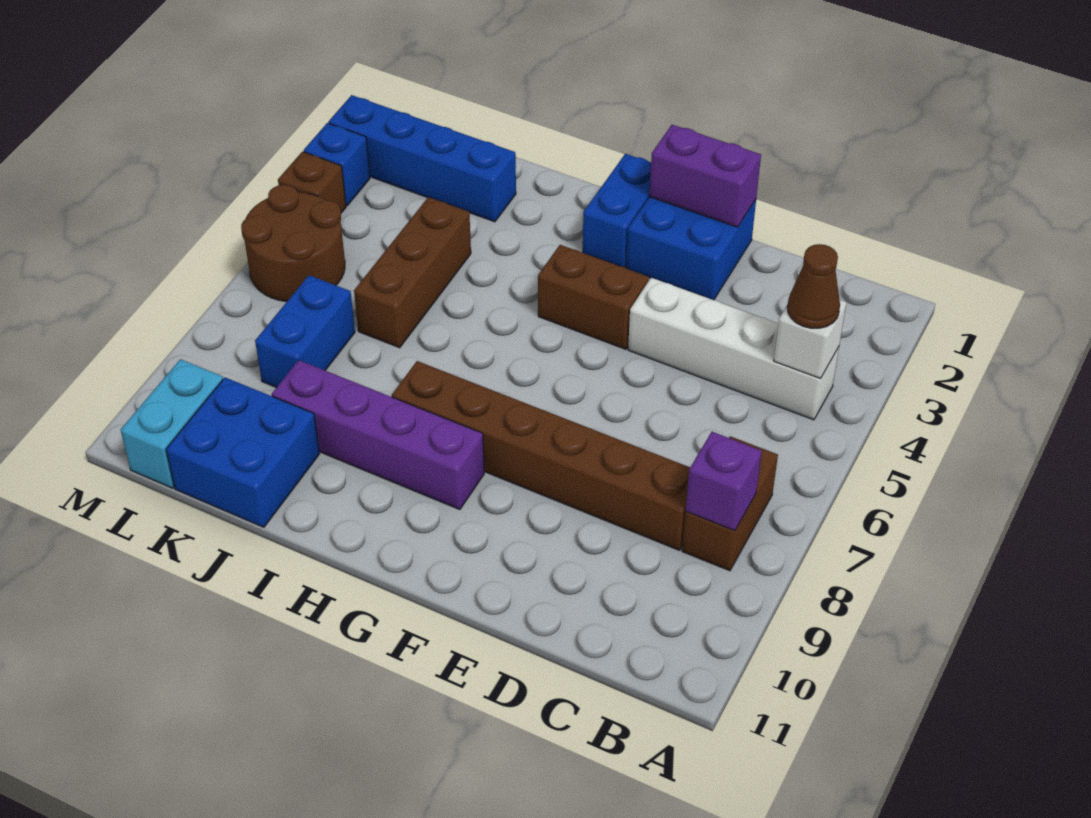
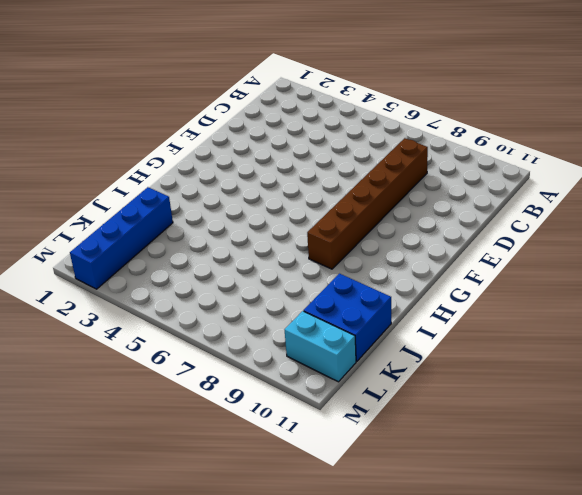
none -> white brick B4:E4 level 1
none -> brown brick B7:B8 level 1
none -> blue brick E1:F2 level 1

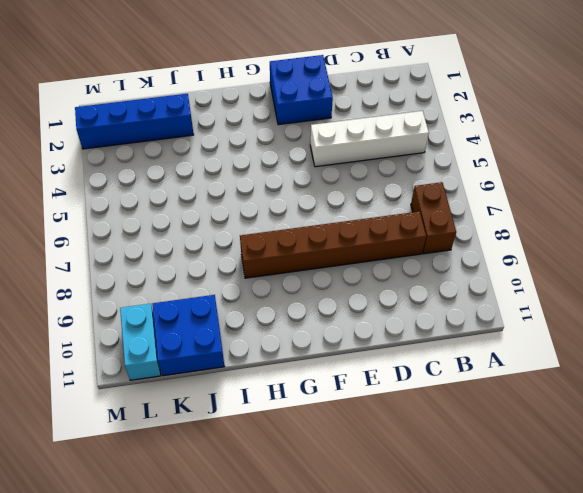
none -> brown brick F4:G4 level 1
none -> blue brick G1:G2 level 1
none -> purple brick G9:J9 level 1

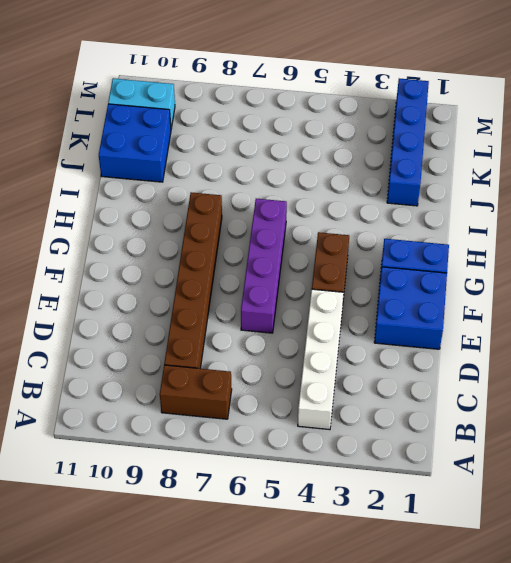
purple brick E6:H6 level 1 -> purple brick G9:J9 level 1
none -> brown brick J4:J6 level 1
none -> blue brick K7:K8 level 1
none -> brown round brick L5:M6 level 1

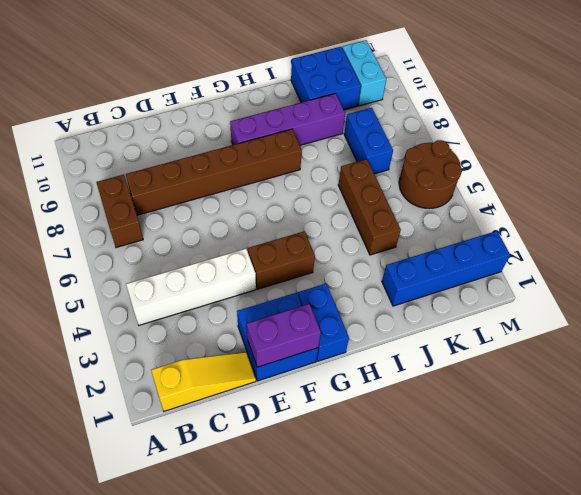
yellow slope B1:D1 level 1 top B -> none
none -> blue brick M3 level 1
none -> brown brick M4 level 1
none -> white brick B4 level 2

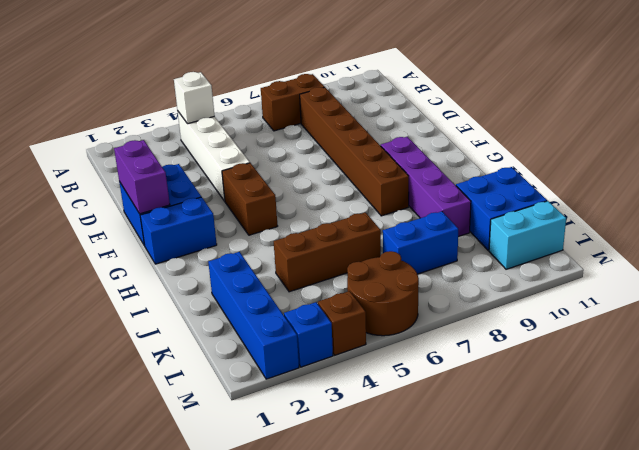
none -> purple brick B8 level 2
none -> brown cone B4 level 3

